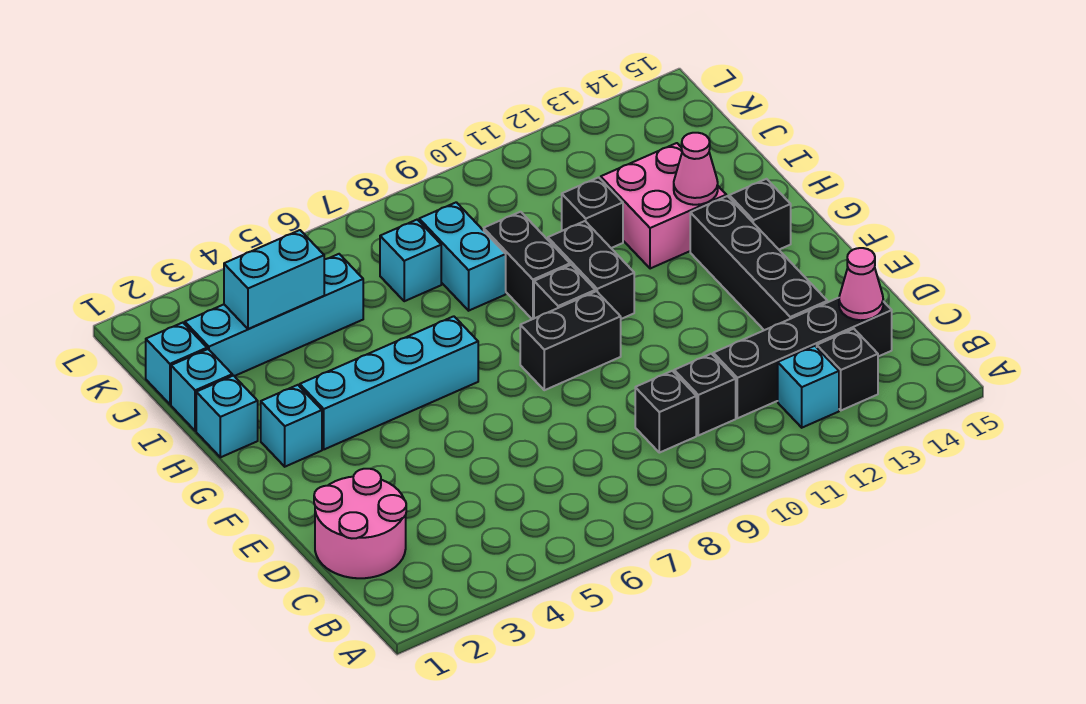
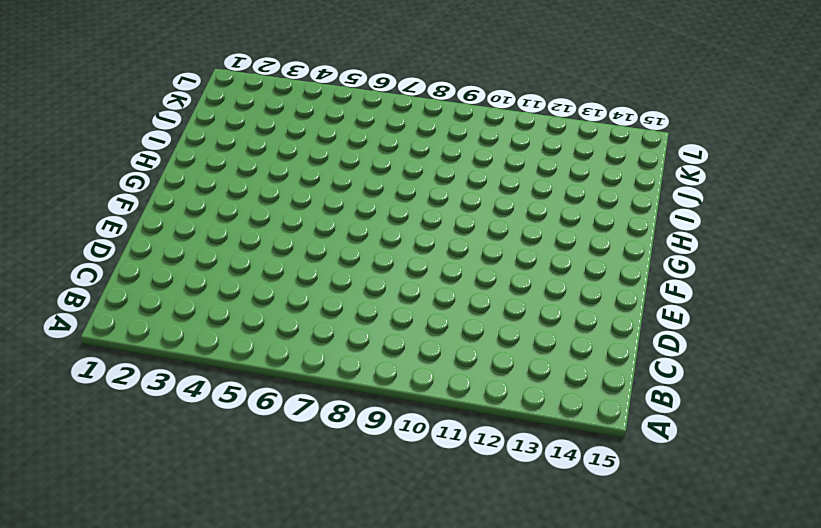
none -> cyan brick B12 level 1
none -> black brick B13 level 1
none -> pink round brick C1:D2 level 1

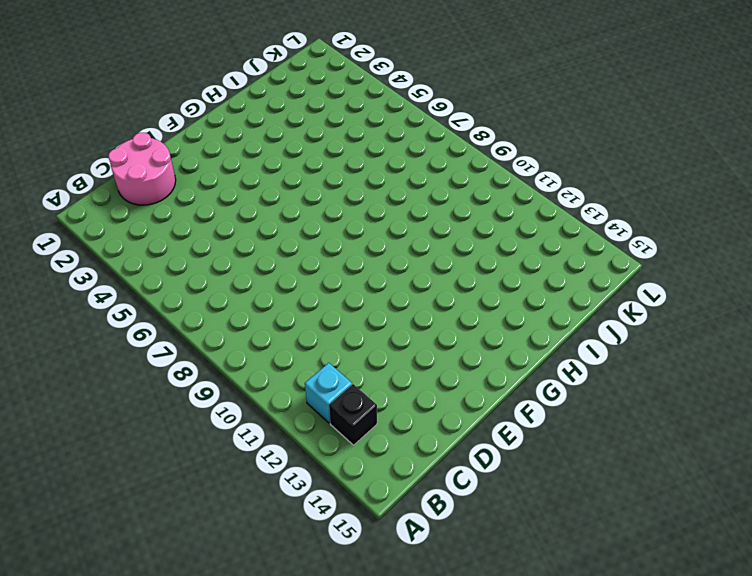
none -> black brick C9 level 1
none -> black brick C10 level 1
none -> black brick C11:C14 level 1

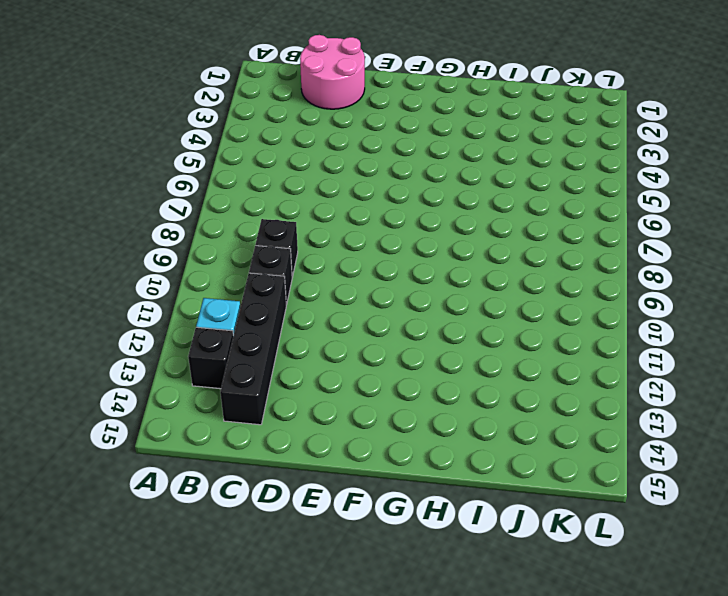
none -> black brick D13:G13 level 1
none -> black brick F8:F9 level 1
none -> cyan brick G2 level 1

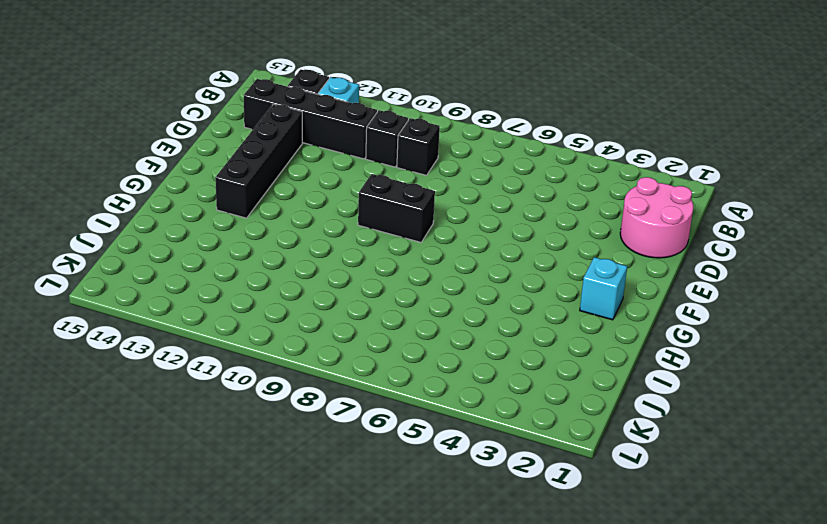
none -> cyan brick G3:G6 level 1
none -> black brick G9 level 1
none -> black brick G10:H10 level 1

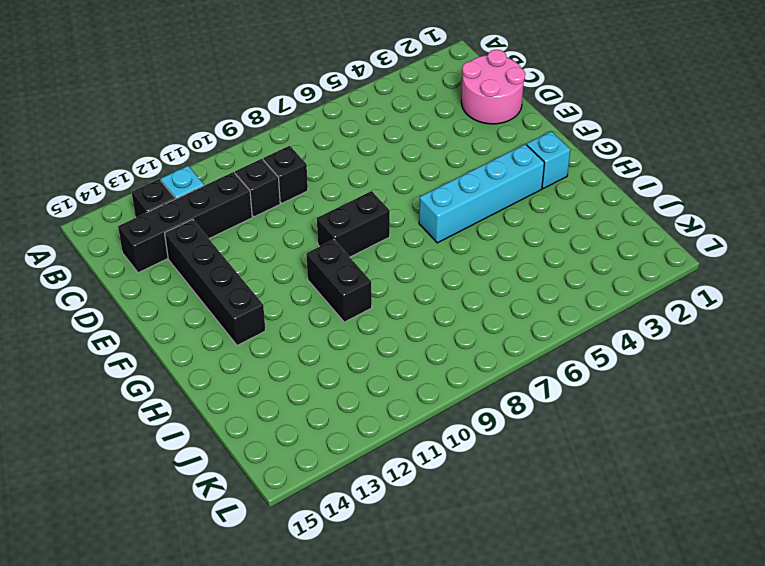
none -> black brick G9 level 1
none -> black brick G14 level 1
none -> cyan brick H1 level 1

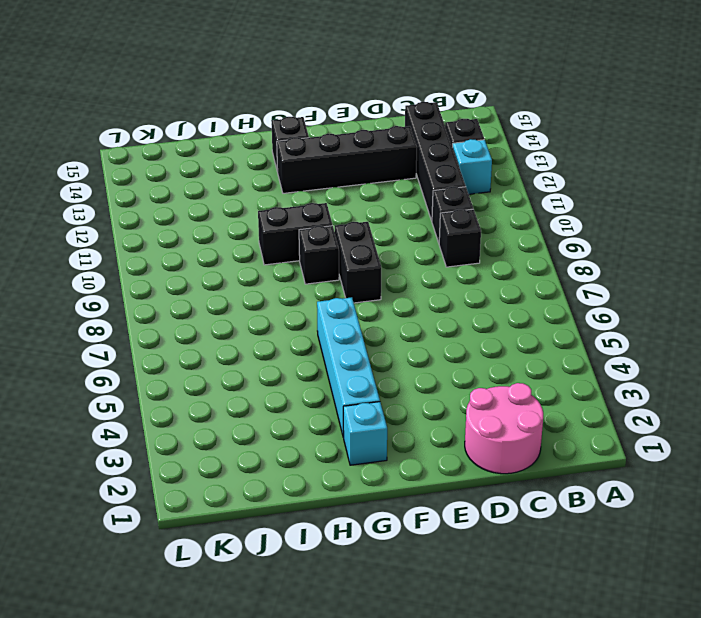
none -> cyan brick H1 level 1
none -> black brick H9:I9 level 1
none -> pink brick H12:I13 level 1

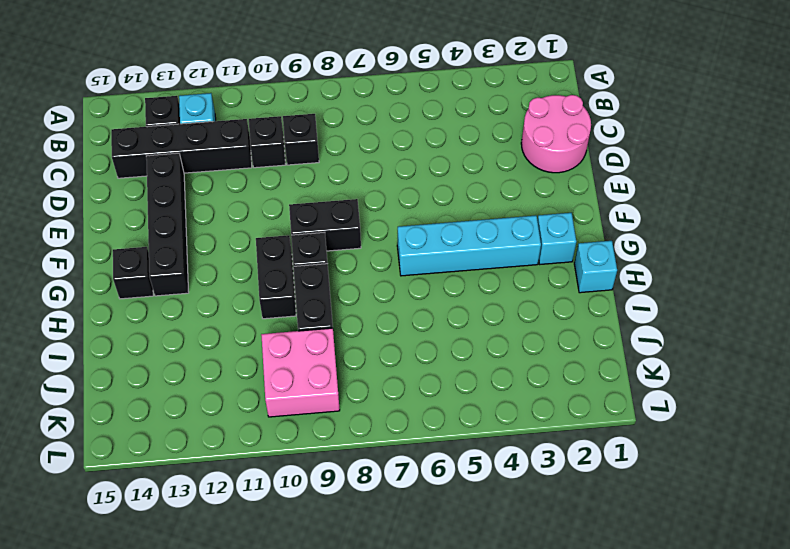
pink brick J9:K10 level 1 -> pink brick H12:I13 level 1
none -> cyan brick I1 level 1
none -> cyan brick I8:J8 level 1
none -> black brick I11 level 1

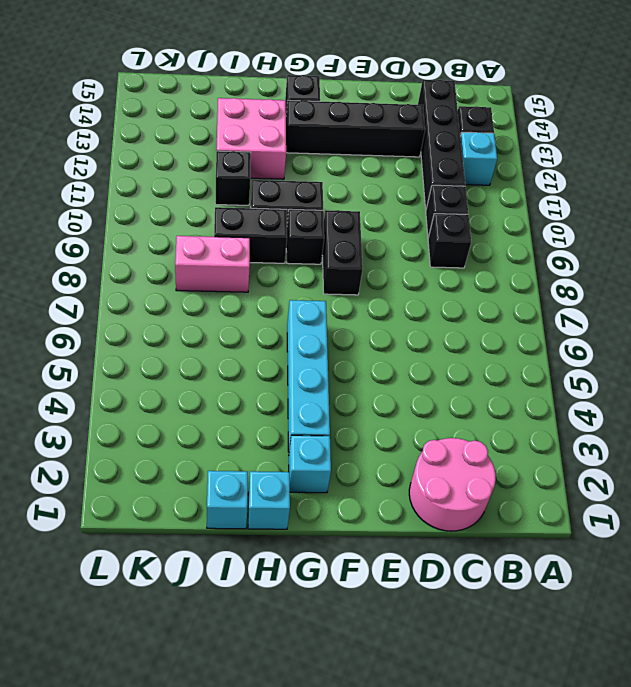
pink brick I8:J8 level 1 -> cyan brick I8:J8 level 1
none -> cyan brick J1 level 1
none -> cyan brick J2:J5 level 1
none -> cyan brick J7 level 1

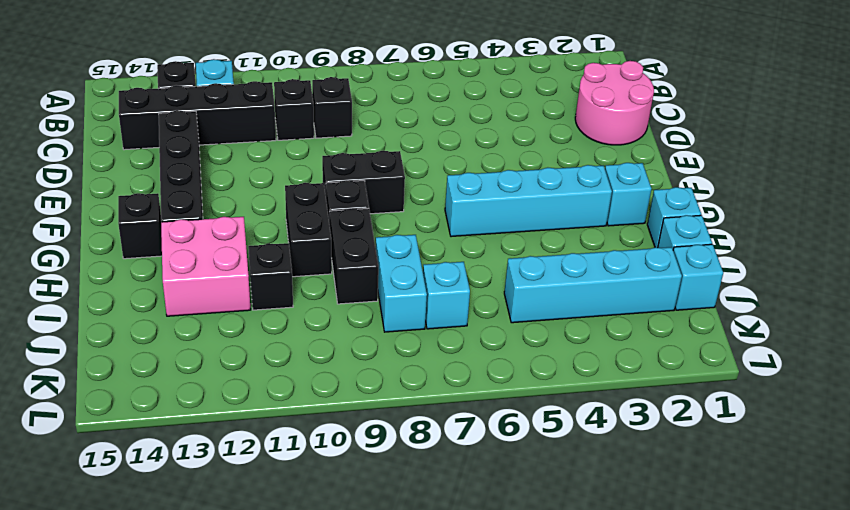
none -> pink cone C14 level 2
none -> pink cone H13 level 2
none -> cyan brick J3:J4 level 2

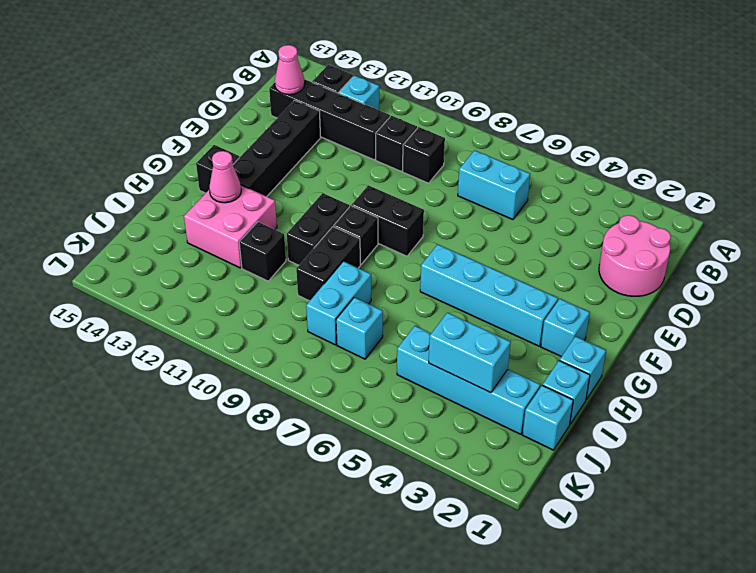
cyan brick C6:C7 level 1 -> none

